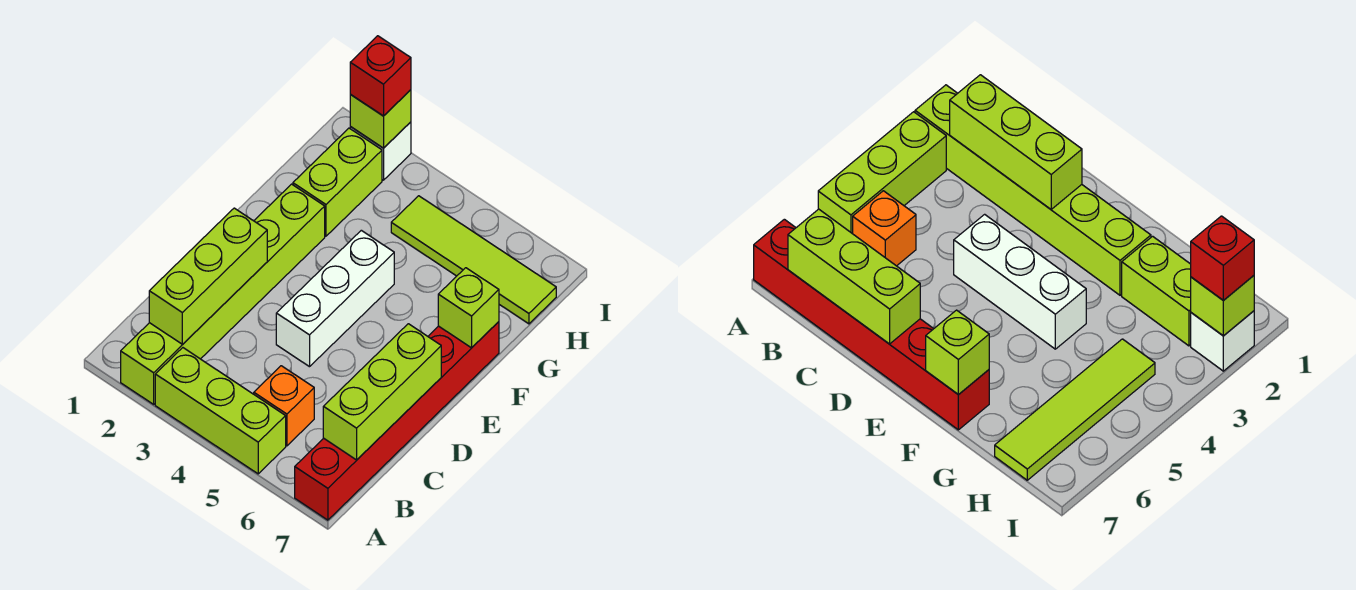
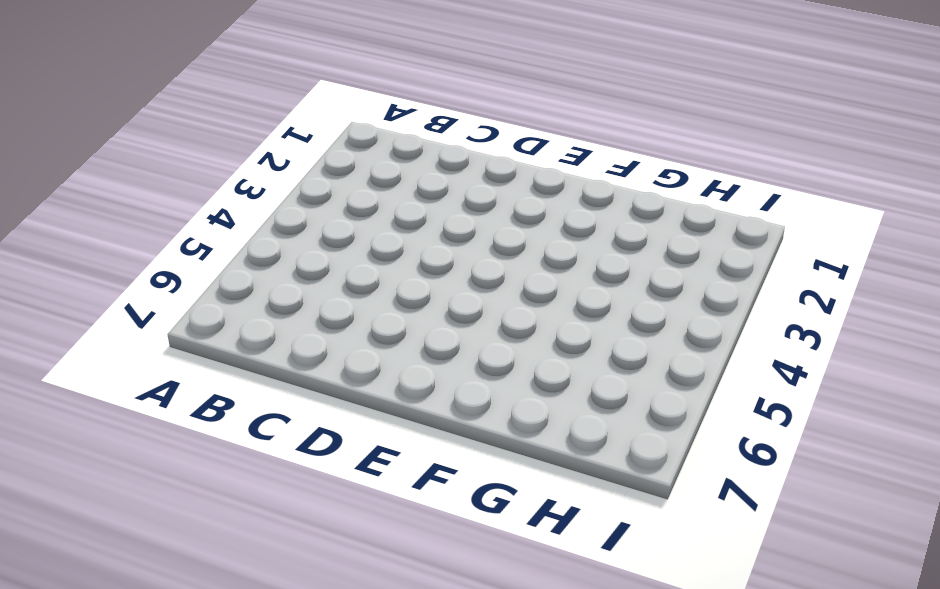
none -> lime brick A2:F2 level 1
none -> lime brick A3:A5 level 1
none -> red brick A7:F7 level 1

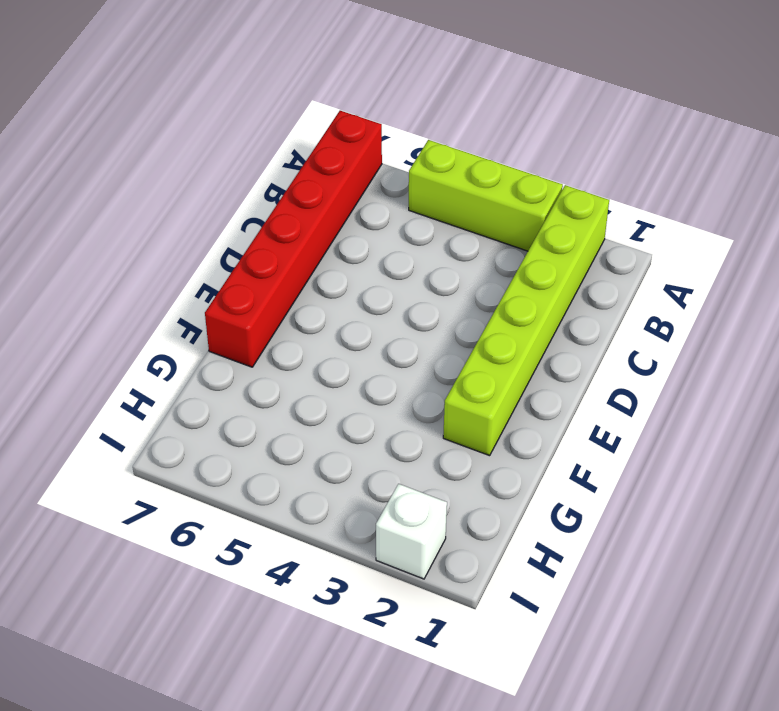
none -> orange brick B5 level 1
none -> white brick D4:F4 level 1
none -> lime brick G2:H2 level 1

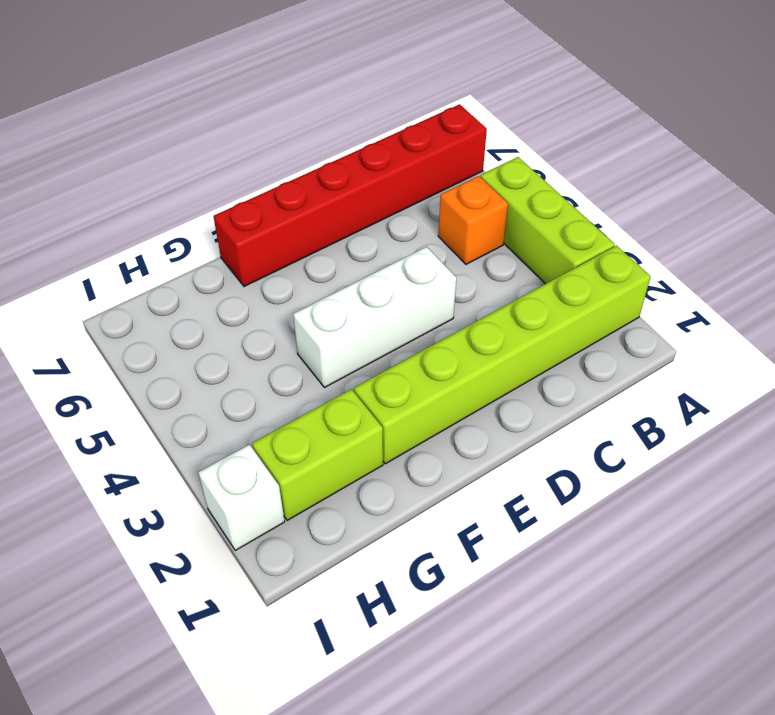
none -> lime tile H4:H7 level 1
none -> lime brick B2:D2 level 2
none -> lime brick B7:D7 level 2

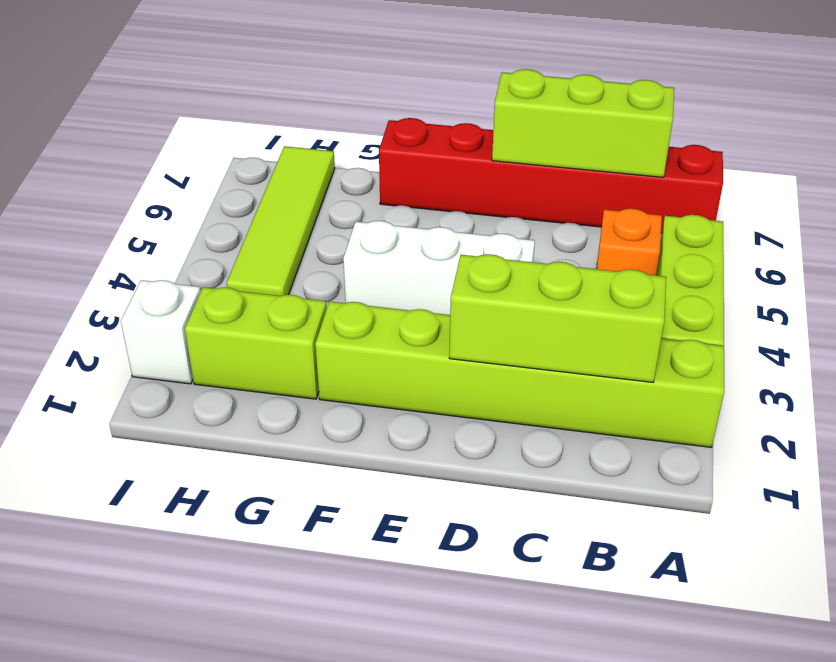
none -> lime brick F7 level 2
none -> lime brick I2 level 2
none -> red brick I2 level 3

